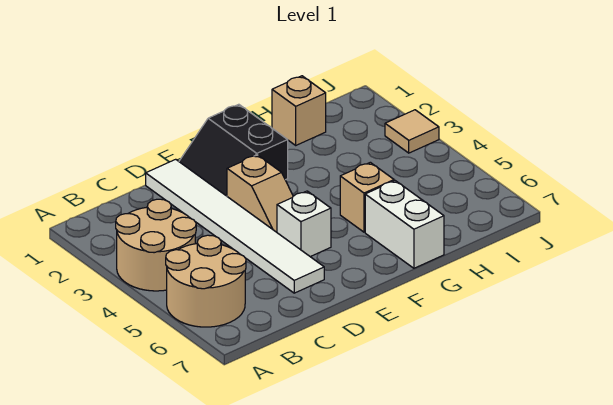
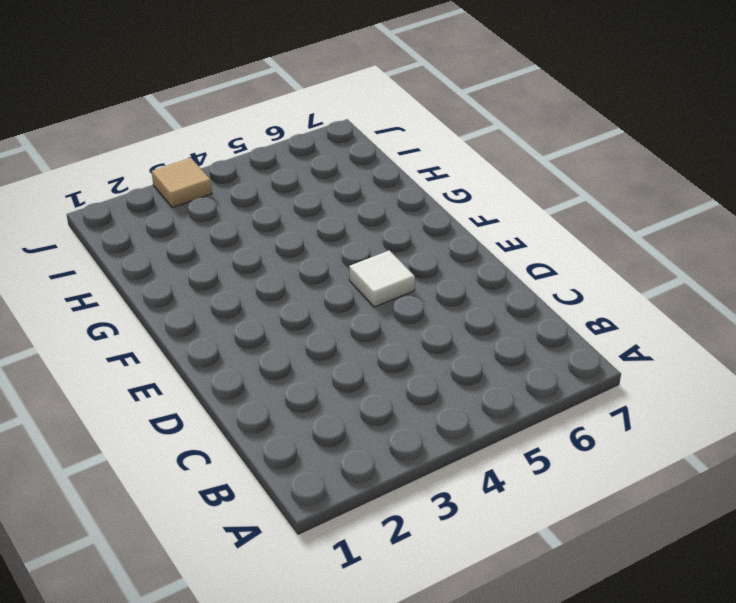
white tile E5 level 1 -> white brick E5 level 1
none -> tan round brick A3:B4 level 1
none -> tan round brick A5:B6 level 1

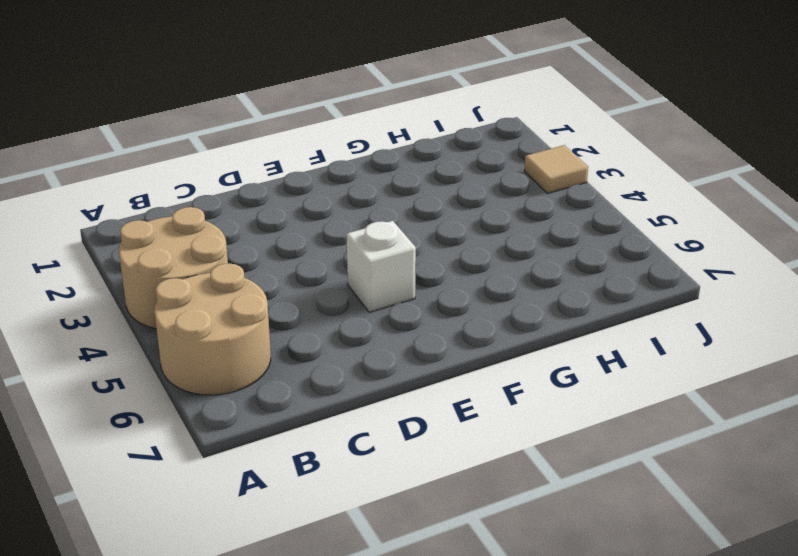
none -> white tile D1:D6 level 1
none -> black slope E1:F2 level 1 top F

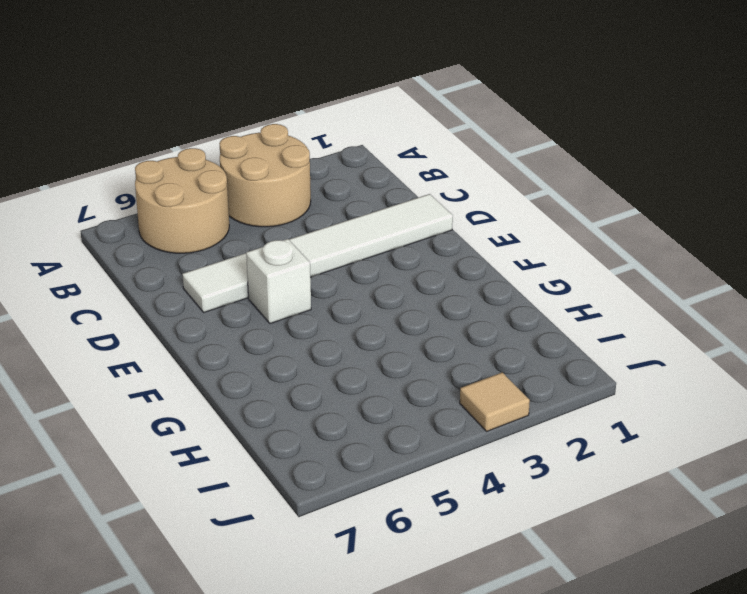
none -> black slope E1:F2 level 1 top F
none -> tan slope E3:E4 level 1 top 3

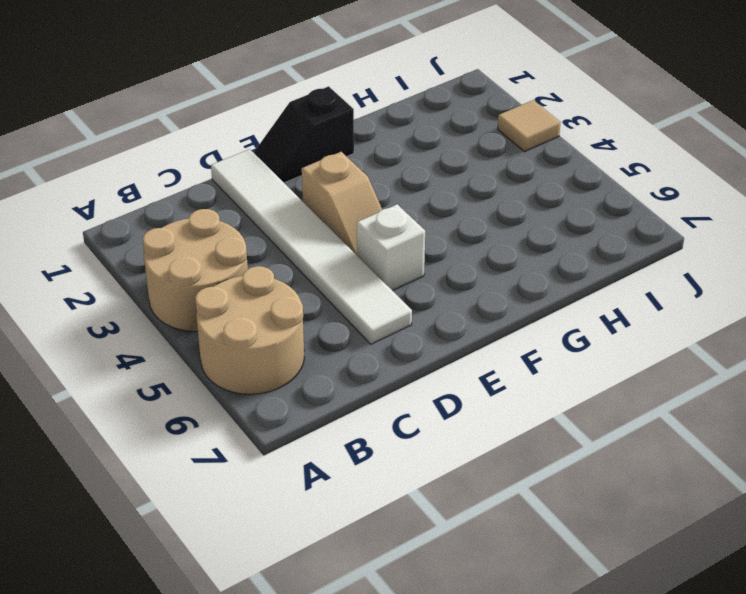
black slope E1:F1 level 1 top F -> black slope E1:F2 level 1 top F
none -> tan brick G5 level 1
none -> white brick G6:G7 level 1

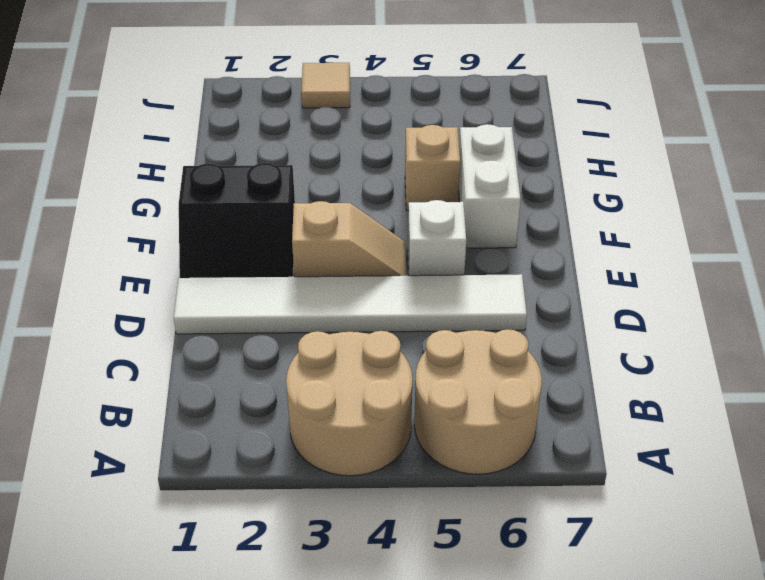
white brick F6:G6 level 1 -> white brick G6:G7 level 1
none -> tan brick H1 level 1

